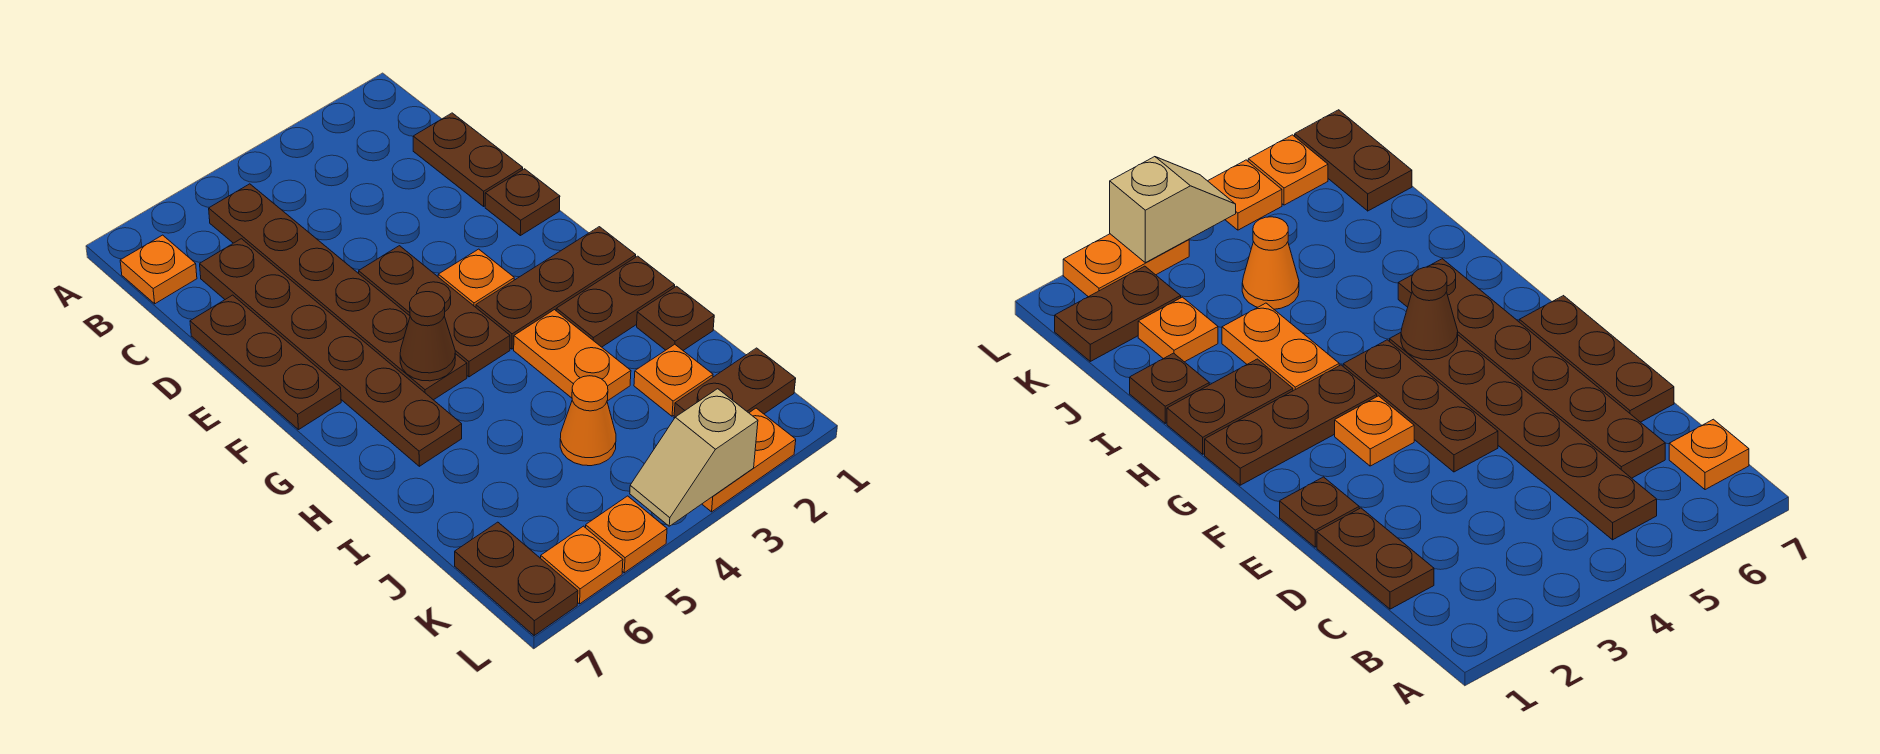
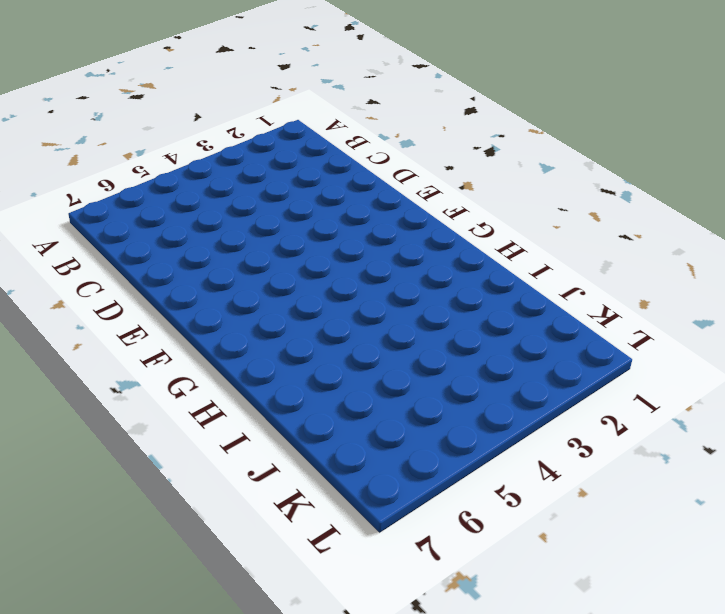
none -> brown plate B5:G5 level 1
none -> orange plate B7 level 1
none -> brown plate C1:D1 level 1

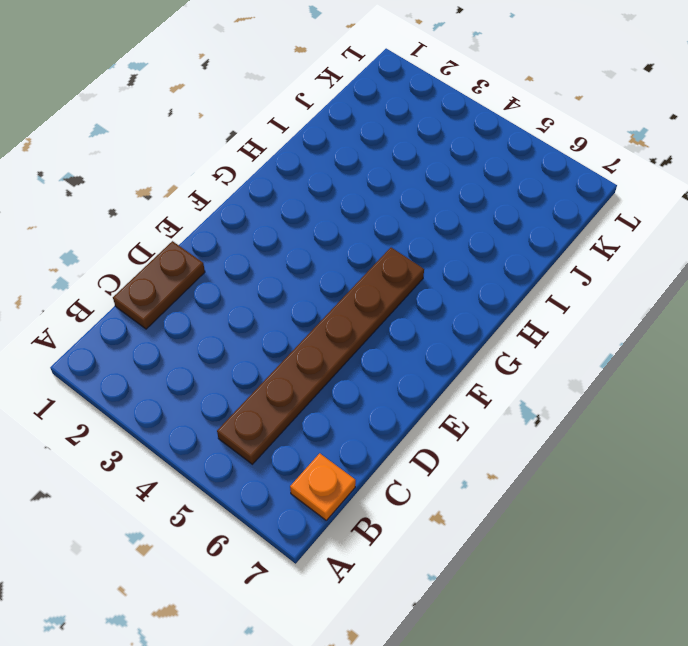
none -> brown plate C6:H6 level 1
none -> brown plate D7:F7 level 1
none -> brown plate E1 level 1

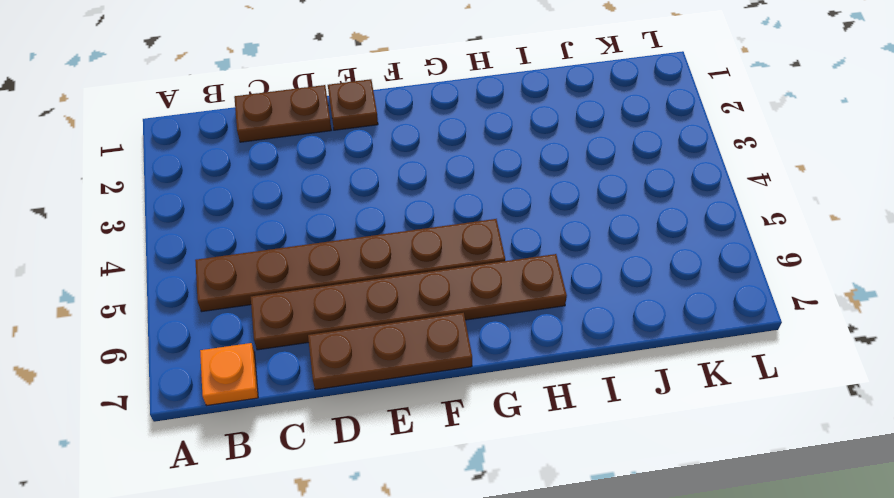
none -> brown plate E4:G4 level 1
none -> orange plate F3 level 1
none -> brown plate G1:G3 level 1

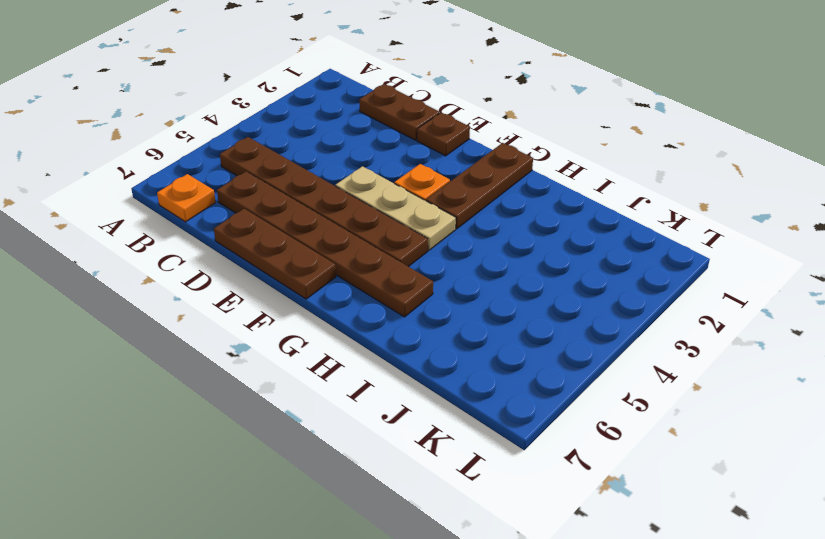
tan plate E4:G4 level 1 -> brown plate E4:G4 level 1
none -> brown plate H1:H2 level 1
none -> orange plate H3:I3 level 1
none -> brown plate I1 level 1

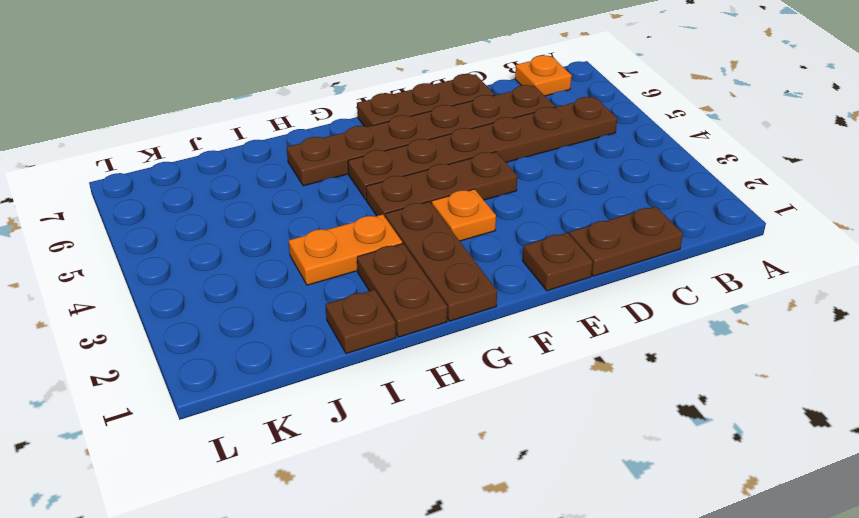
none -> orange plate J2 level 1
none -> orange cone J4 level 1
none -> brown plate K1:K2 level 1

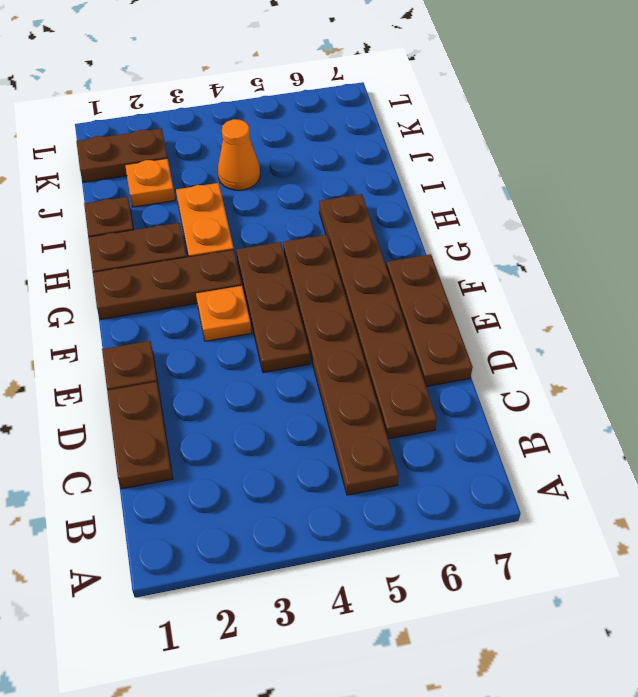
none -> orange plate B7 level 1
none -> brown plate K7:L7 level 1
none -> orange plate L2:L3 level 1

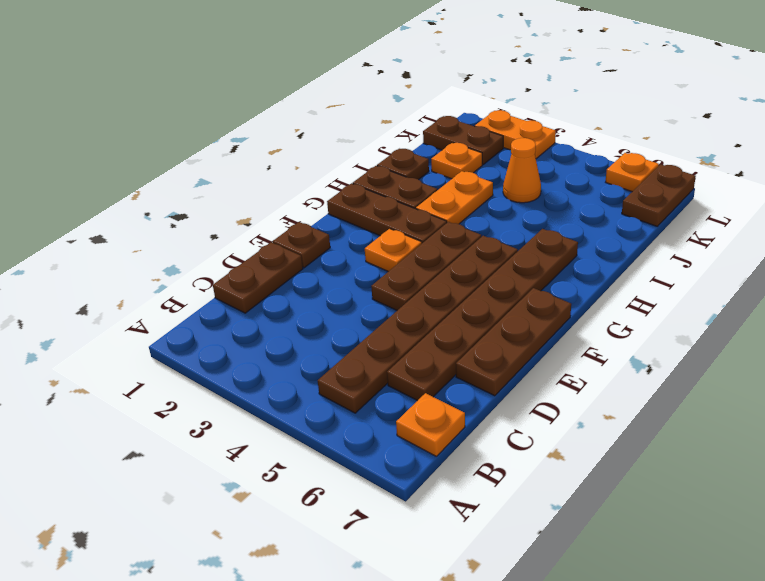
none -> orange plate L5 level 1
none -> brown cone G5 level 2
none -> tan slope L3:L4 level 2 top 3

